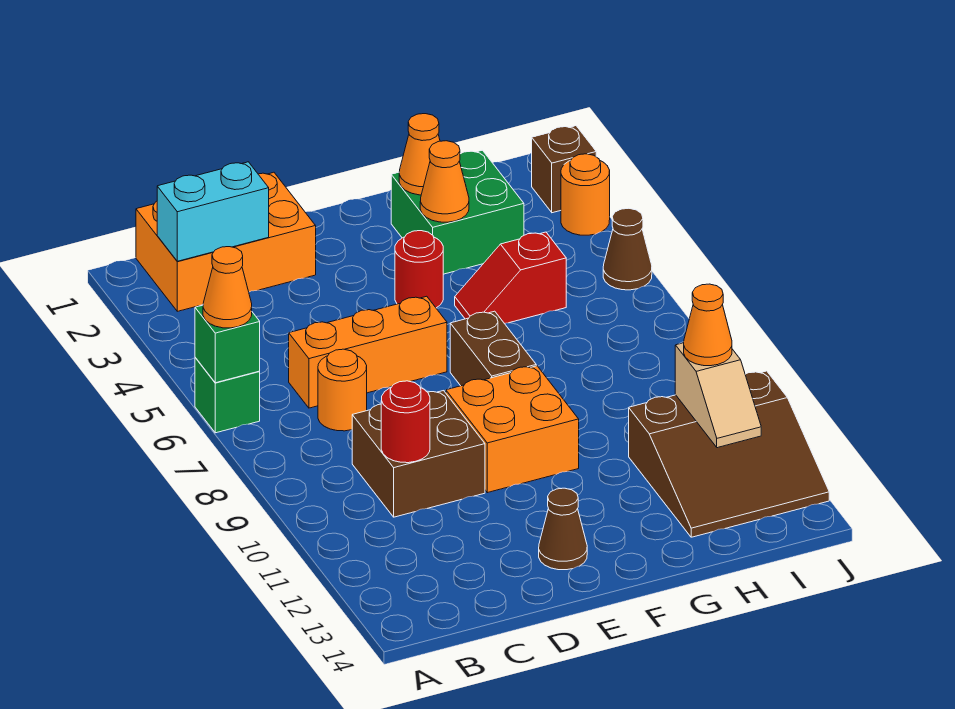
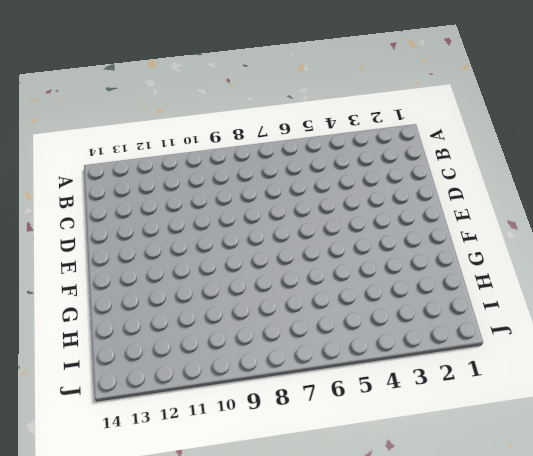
none -> green brick A6 level 1
none -> orange brick B1:D2 level 1
none -> orange brick C6:E6 level 1

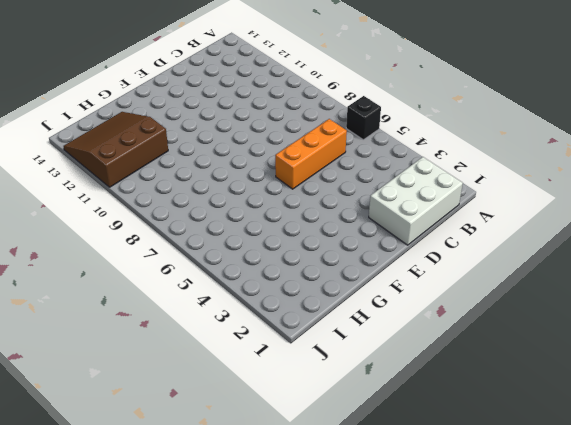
black brick A6 level 1 -> green brick A6 level 1
white brick B1:D2 level 1 -> orange brick B1:D2 level 1
none -> orange round brick C7 level 1
none -> brown brick C9:D10 level 1
none -> orange brick E9:F10 level 1

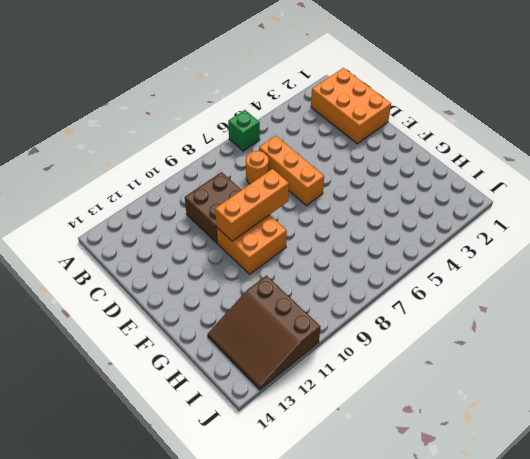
orange brick E8:E10 level 2 -> none
none -> brown cone E13 level 1
none -> red round brick F4 level 1
none -> brown brick F7:F8 level 1

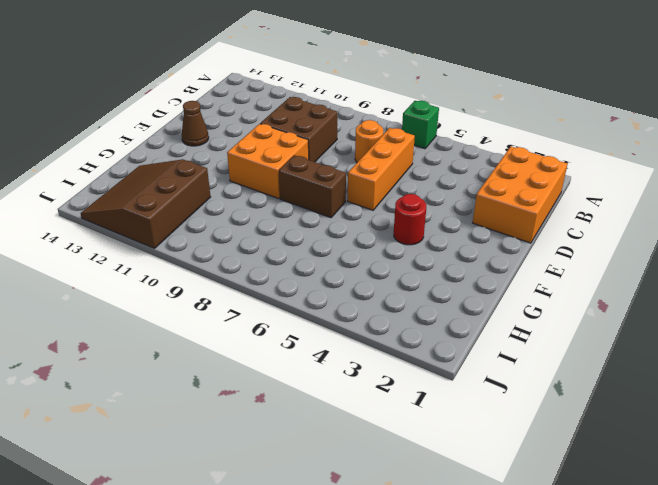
none -> green brick G2:H3 level 1
none -> red slope G5:H5 level 1 top H
none -> brown brick J2 level 1

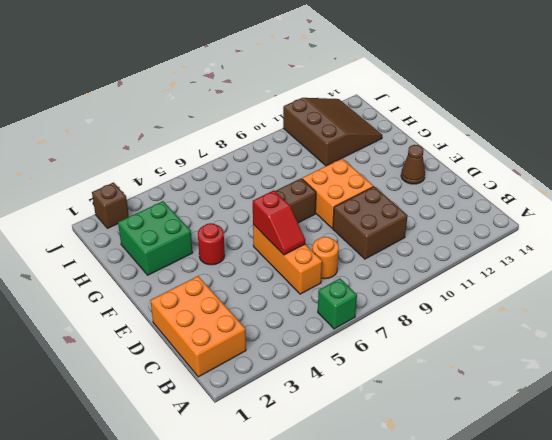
red slope D6:E6 level 2 top E -> red slope G5:H5 level 1 top H
none -> orange round brick J3 level 1
none -> brown cone J5 level 1
none -> green brick A6 level 2

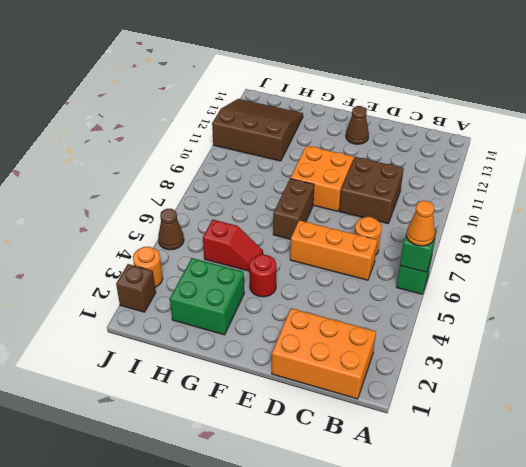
none -> cyan brick B2:C2 level 2
none -> red round brick C10 level 2
none -> orange cone G2 level 2

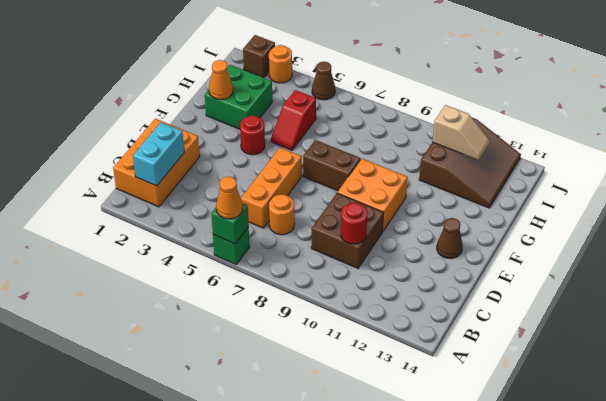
none -> orange cone G3 level 2
none -> orange cone I11 level 3

